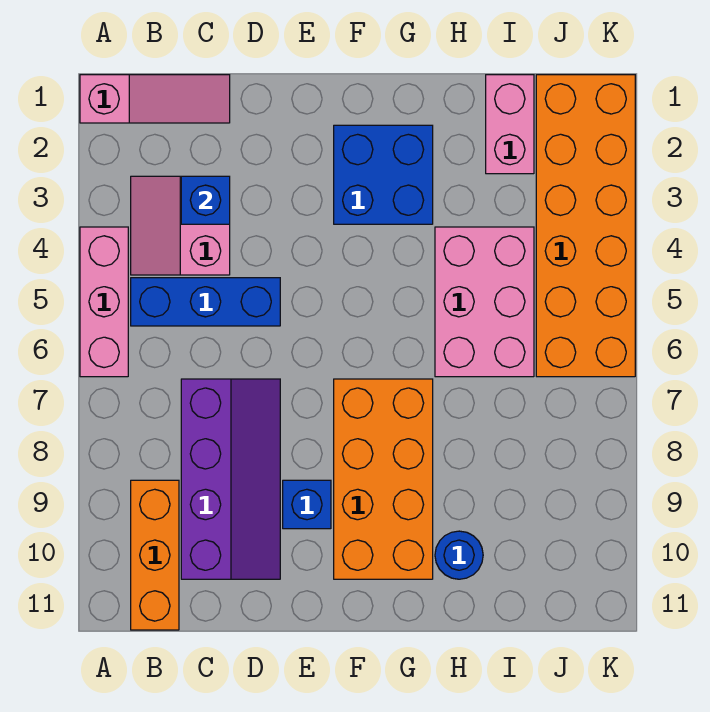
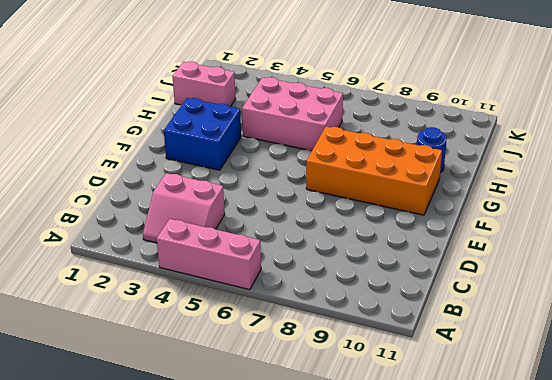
none -> pink slope A1:C1 level 1 top A
none -> blue brick B5:D5 level 1
none -> orange brick B9:B11 level 1

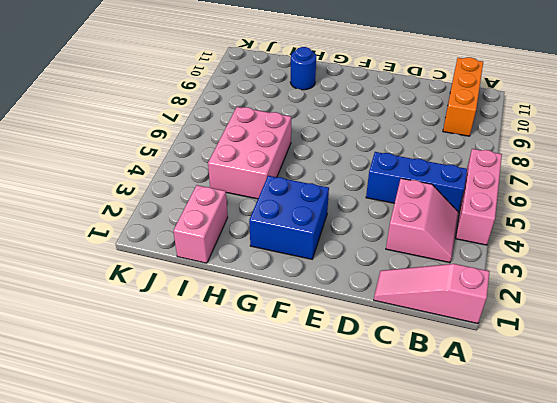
none -> purple slope C7:D10 level 1 top C
none -> blue brick E9 level 1
none -> orange brick F7:G10 level 1

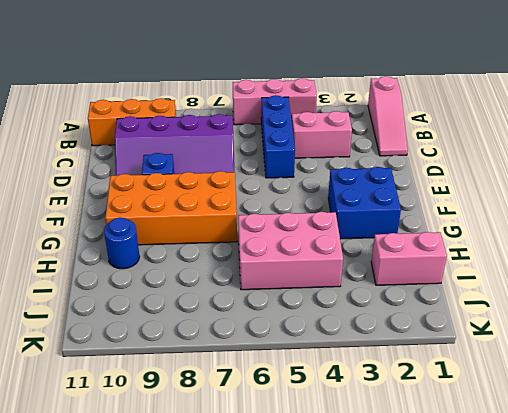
none -> orange brick J1:K6 level 1
none -> blue brick C3 level 2

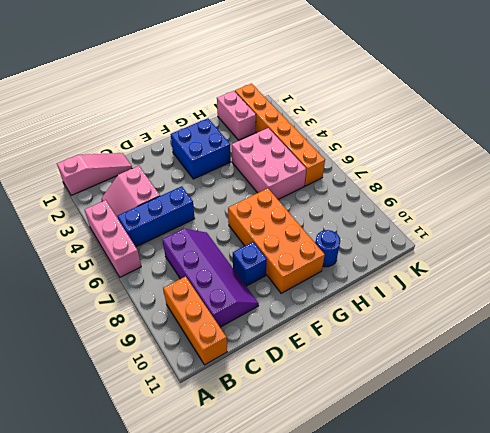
orange brick J1:J6 level 1 -> orange brick J1:K6 level 1
none -> blue brick C3 level 2

